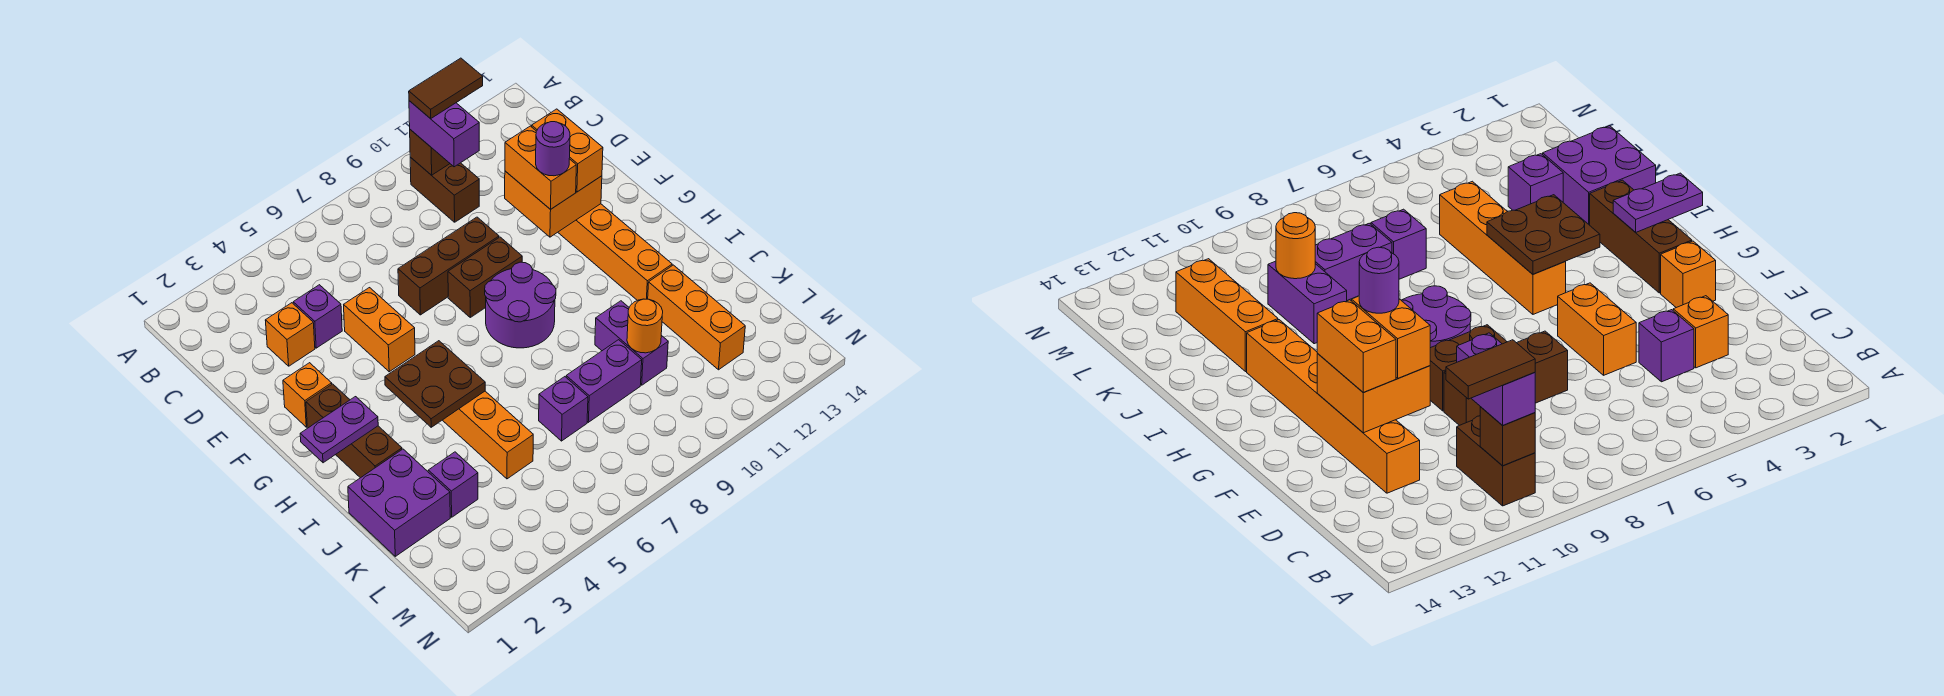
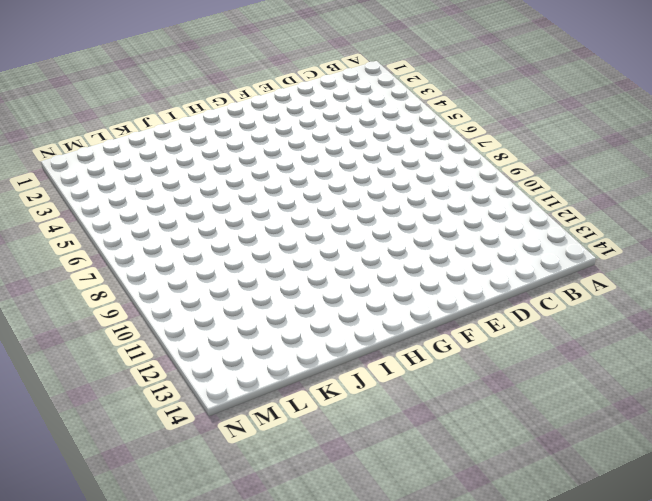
none -> brown brick B10:C10 level 1
none -> orange brick D3 level 1
none -> purple brick D4 level 1

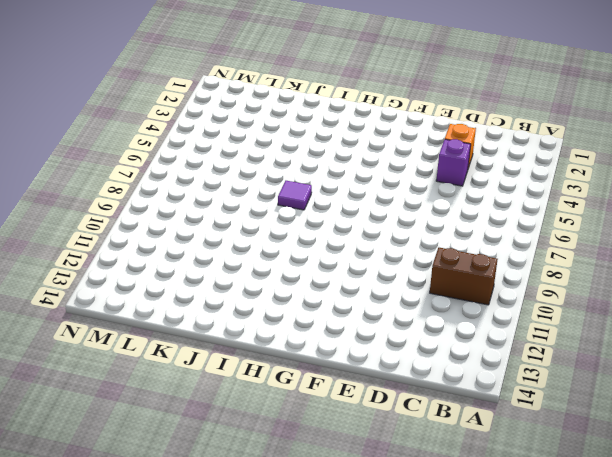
purple tile I7 level 1 -> none
none -> orange brick D12:I12 level 1
none -> orange brick E5:F5 level 1
none -> brown brick E7:E9 level 1

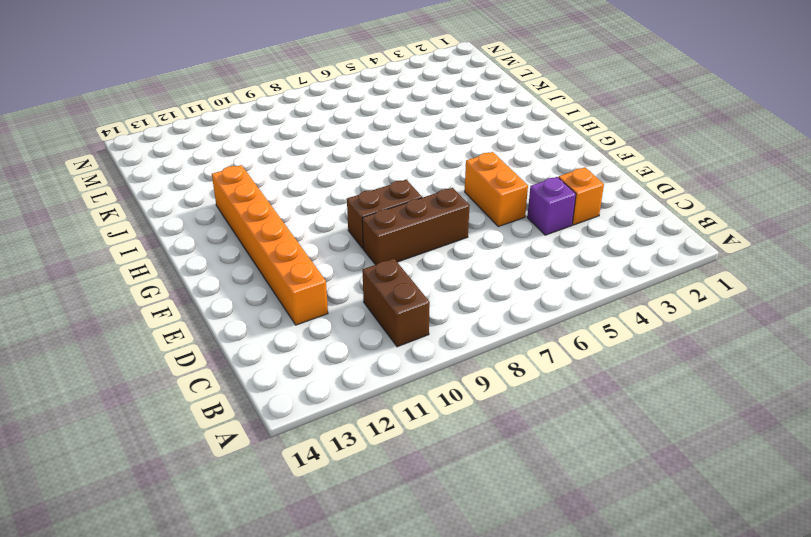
none -> orange brick F2 level 1
none -> brown brick G2:I2 level 1
none -> purple round brick G8:H9 level 1

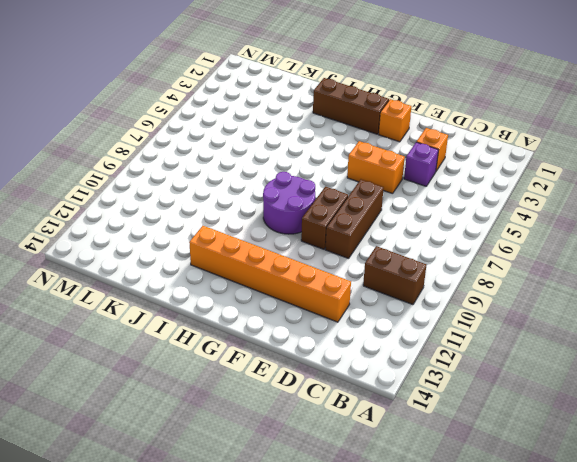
none -> orange brick H5:K5 level 1
none -> purple brick J1:K2 level 1
none -> purple brick J10:K10 level 1

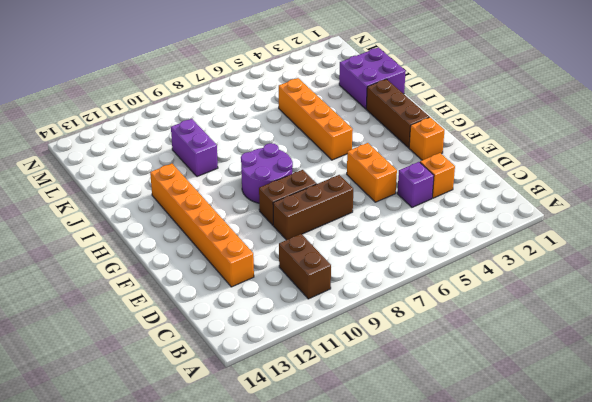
none -> orange brick J12:L12 level 1
none -> purple brick K3 level 1
none -> purple brick K7 level 1

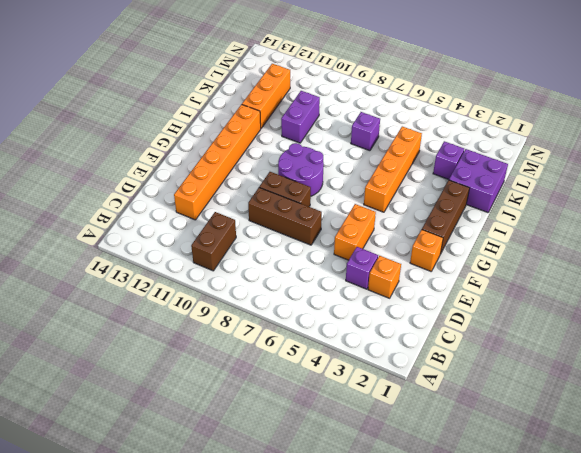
none -> purple brick K8:K9 level 1
none -> brown brick B10 level 2
none -> orange brick E11:F12 level 2

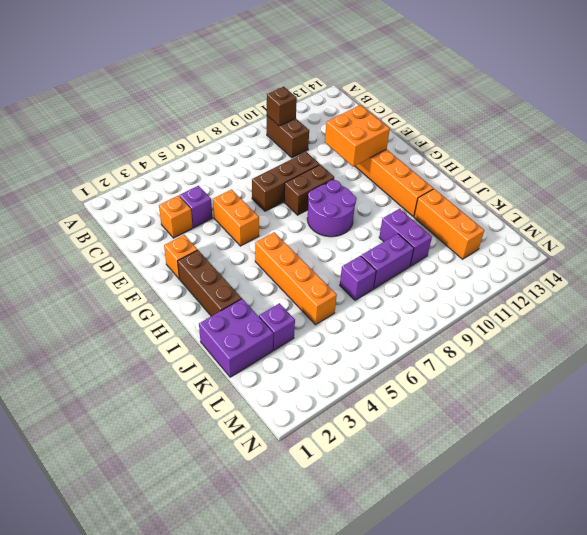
none -> purple plate H1:H2 level 2
none -> brown plate H4:I5 level 2
none -> orange round brick K10 level 2

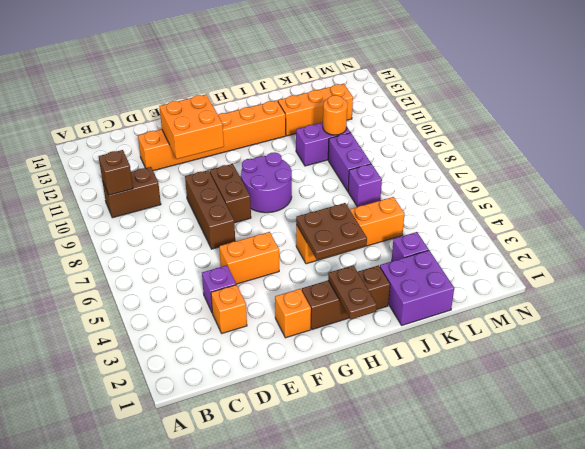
brown plate H1:H2 level 2 -> purple plate H1:H2 level 2
none -> purple brick B10:C10 level 3
none -> orange brick E11:F11 level 3
none -> orange brick E12:F12 level 3

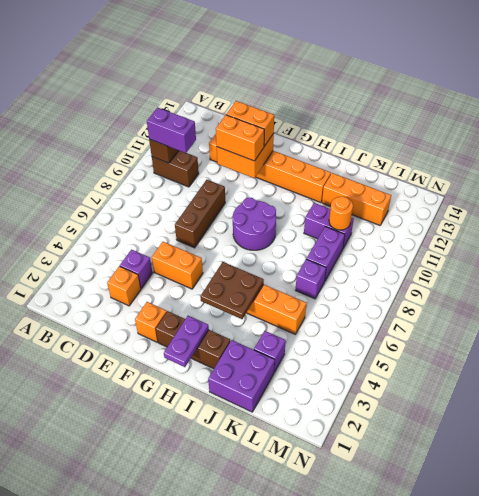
none -> brown brick F8:F9 level 1
none -> brown tile B10:B11 level 4
none -> purple round brick F11 level 4

